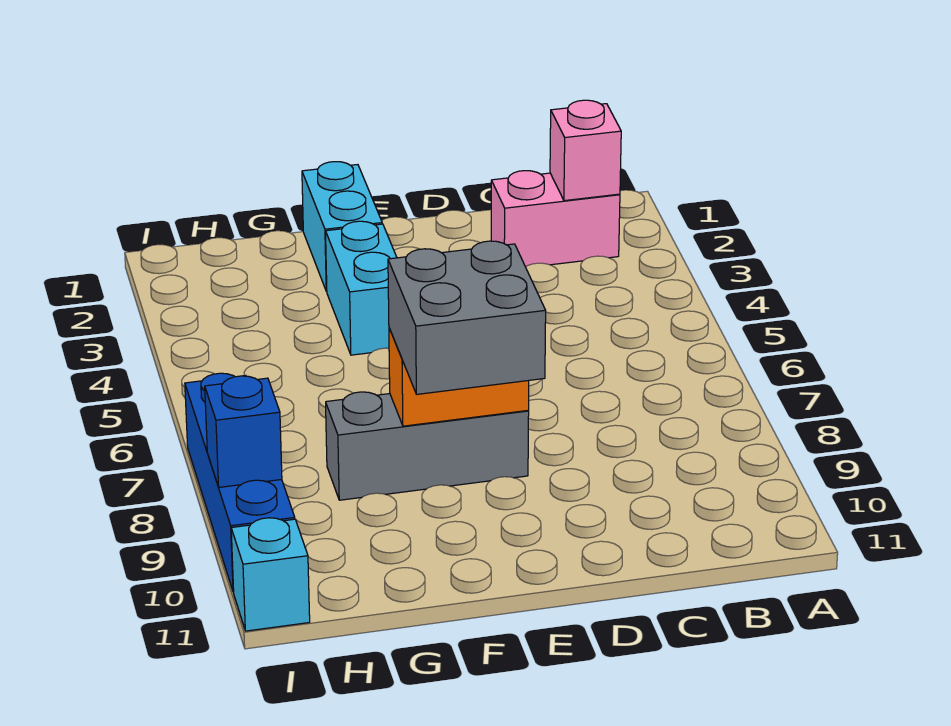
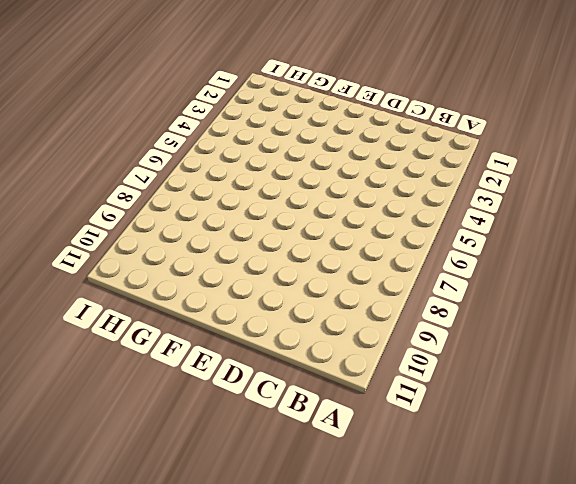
none -> pink brick B2:C2 level 1
none -> grey brick E8:G8 level 1

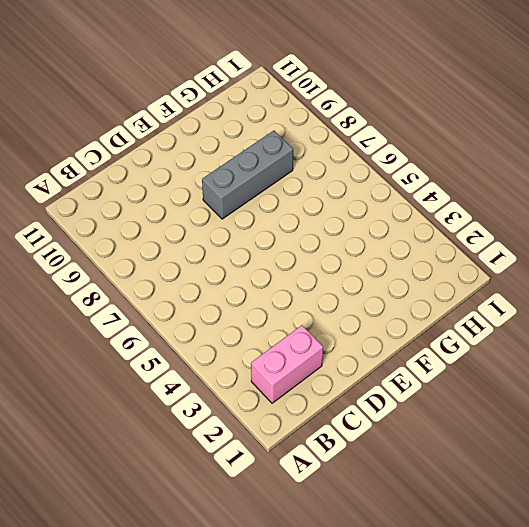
none -> cyan brick F1:F2 level 1
none -> cyan brick F3:F4 level 1

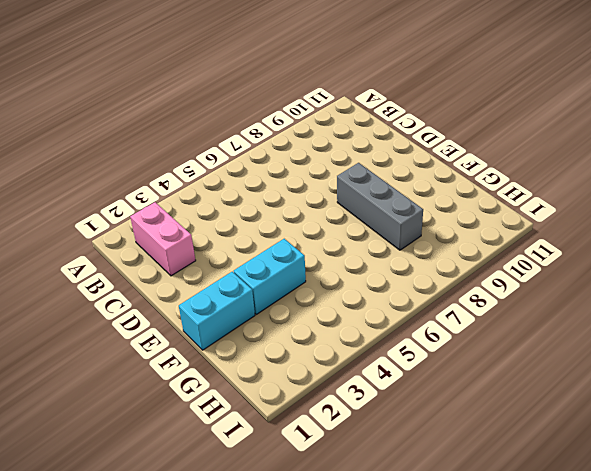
none -> blue brick I7:I10 level 1
none -> cyan brick I11 level 1

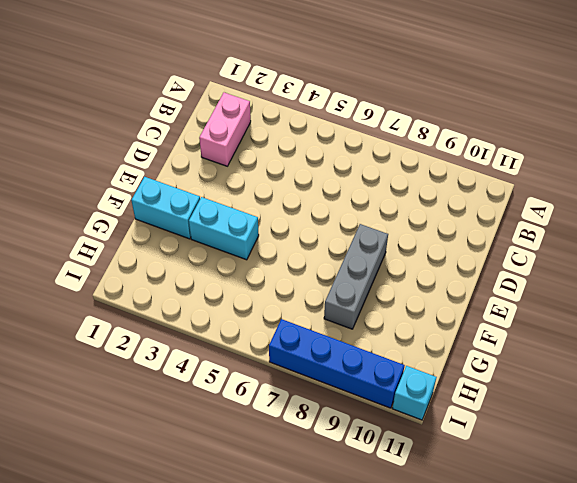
none -> pink brick B2 level 2
none -> orange brick E8:F8 level 2

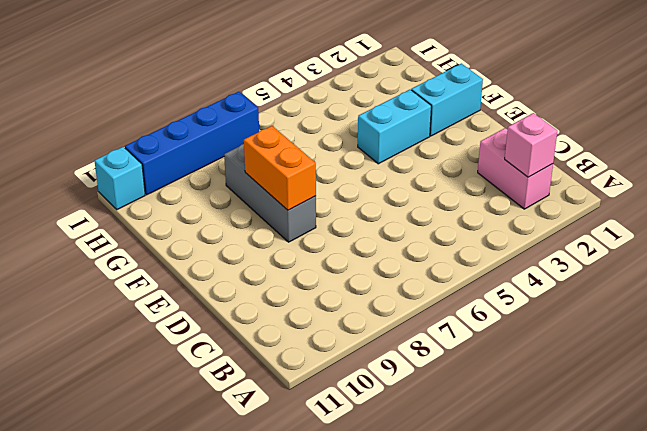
none -> blue brick I9 level 2
none -> grey brick E8:F9 level 3

